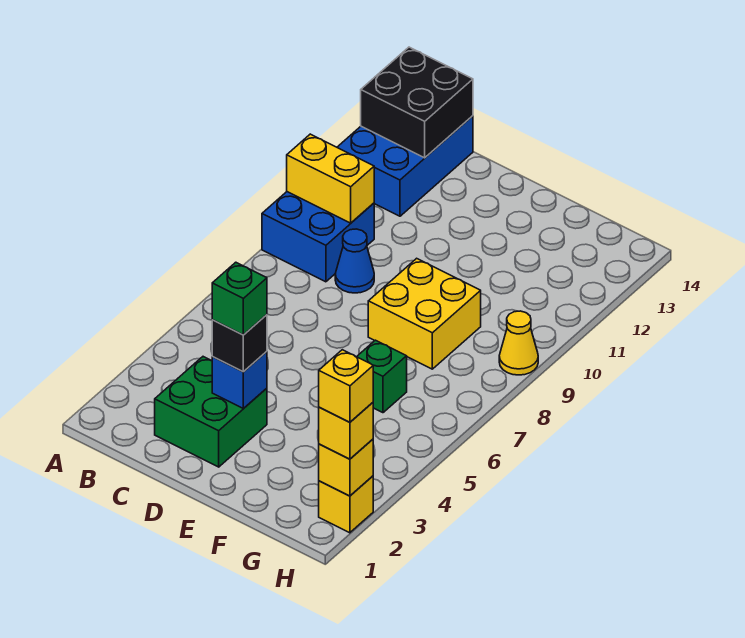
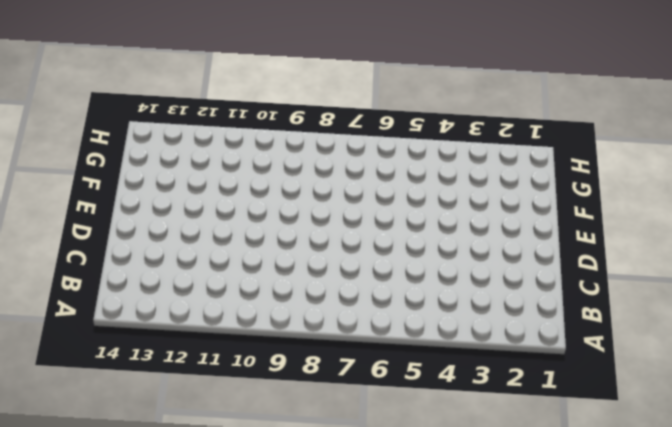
none -> blue brick A9:B10 level 1
none -> blue brick A12:B14 level 1
none -> green brick C2:D3 level 1

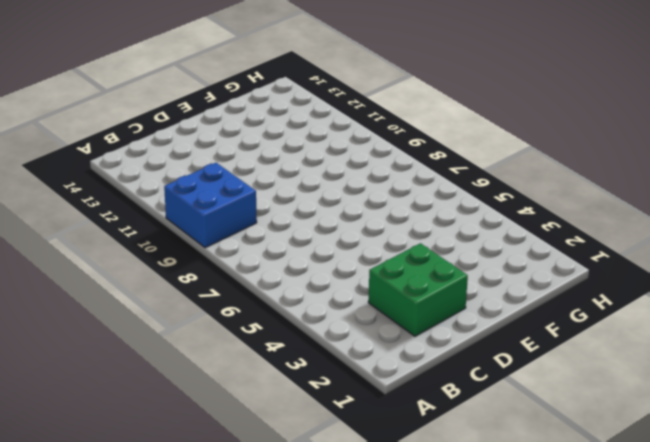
none -> blue brick A12:B14 level 1
none -> blue cone C9 level 1
none -> yellow brick E8:F9 level 1

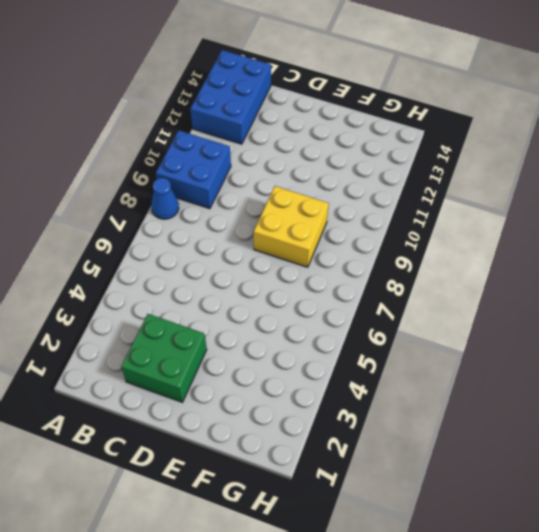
blue cone A8 level 1 -> blue cone C9 level 1
none -> green brick F6 level 1
none -> yellow brick H2 level 1
none -> yellow cone H9 level 1

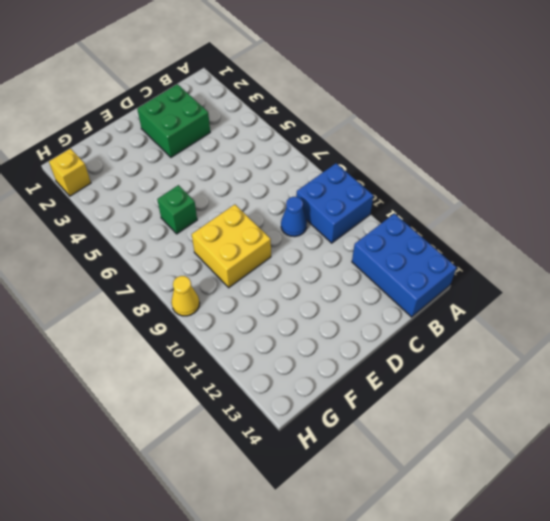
none -> yellow brick A10:B10 level 2
none -> black brick A13:B14 level 2
none -> blue brick D3 level 2

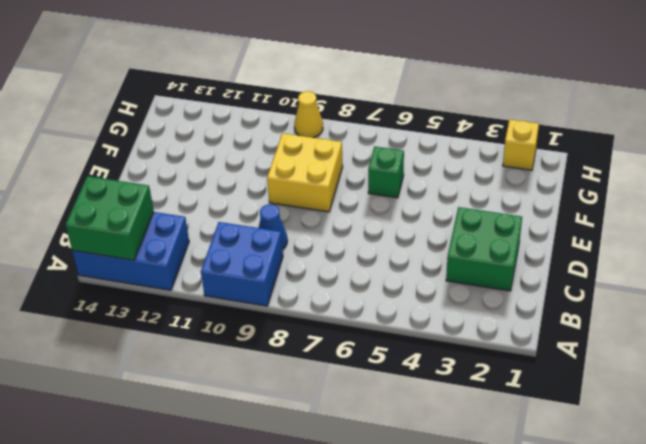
green brick A13:B14 level 2 -> black brick A13:B14 level 2
none -> yellow brick A10:B10 level 2
none -> blue brick D3 level 2
none -> yellow brick H2 level 2

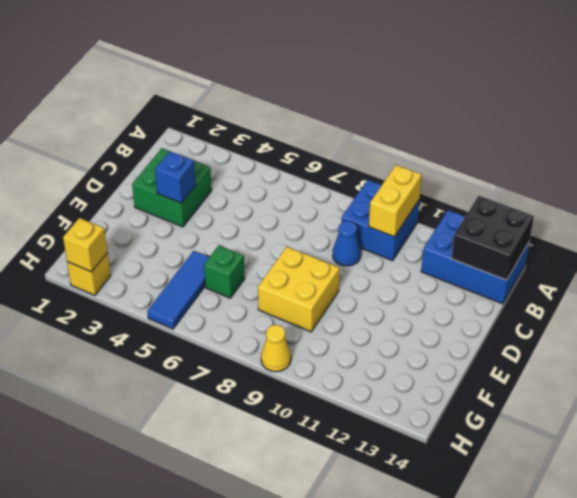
blue tile F5:H5 level 1 -> none
none -> black brick D3 level 3
none -> yellow brick H2 level 3
none -> green brick D3 level 4

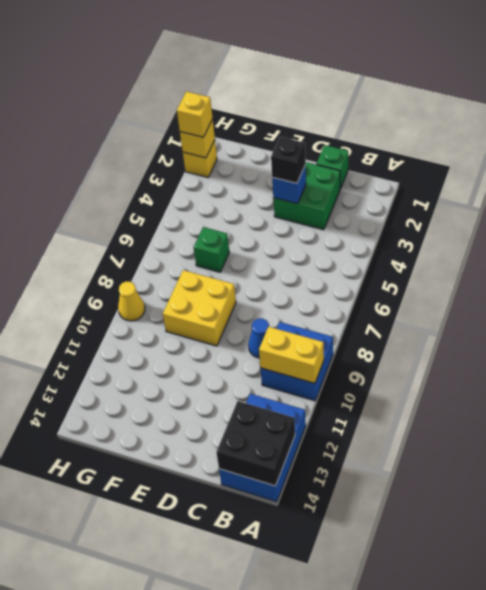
green brick C1 level 1 -> green brick D3 level 4
none -> yellow brick H2 level 4

